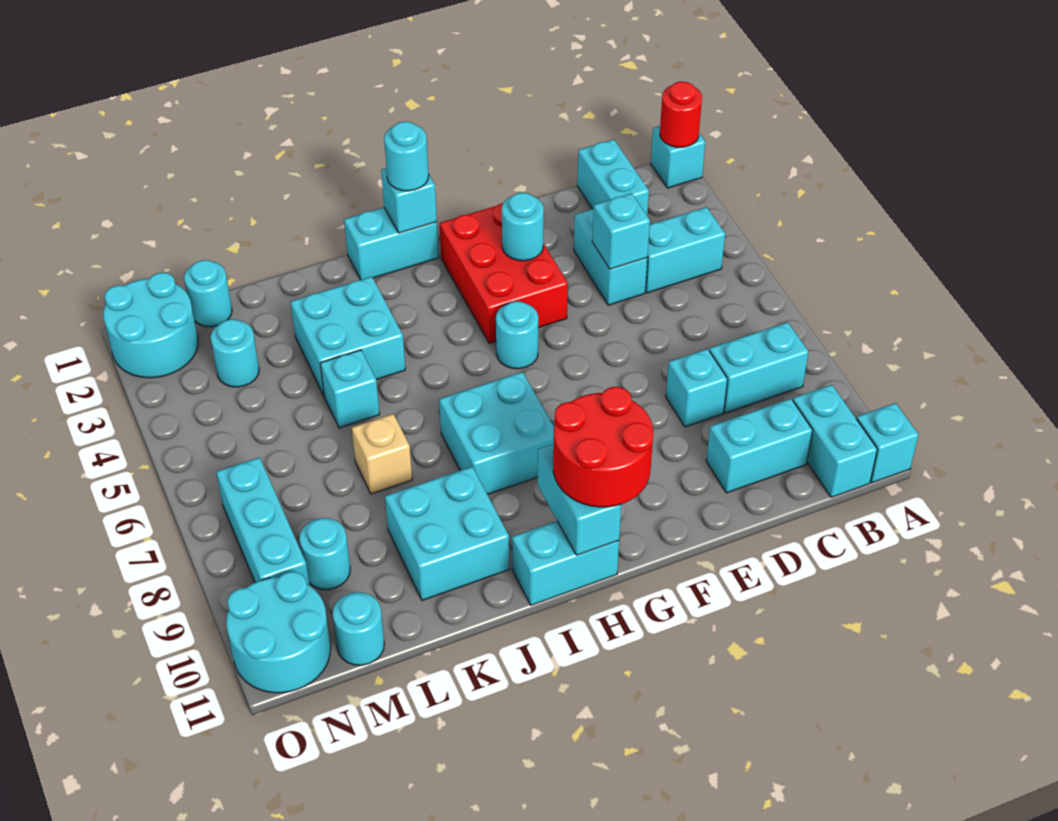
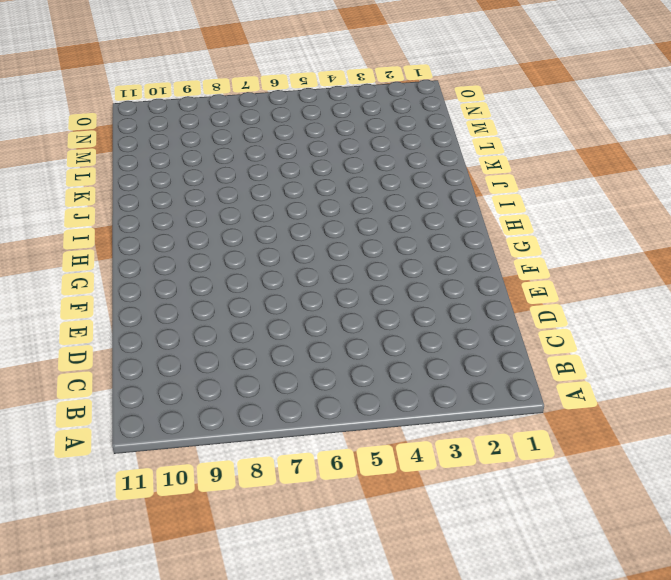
none -> cyan brick A1 level 1
none -> cyan brick A11 level 1
none -> cyan brick B4:C4 level 1
none -> cyan brick B8:C8 level 1

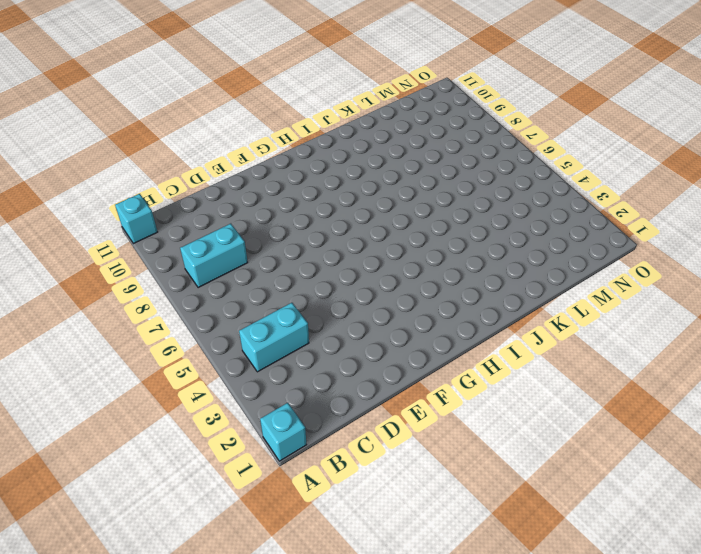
none -> cyan brick B10:B11 level 1
none -> cyan brick C1:C2 level 1
none -> cyan brick C10:D10 level 1
none -> cyan brick D3:D4 level 1

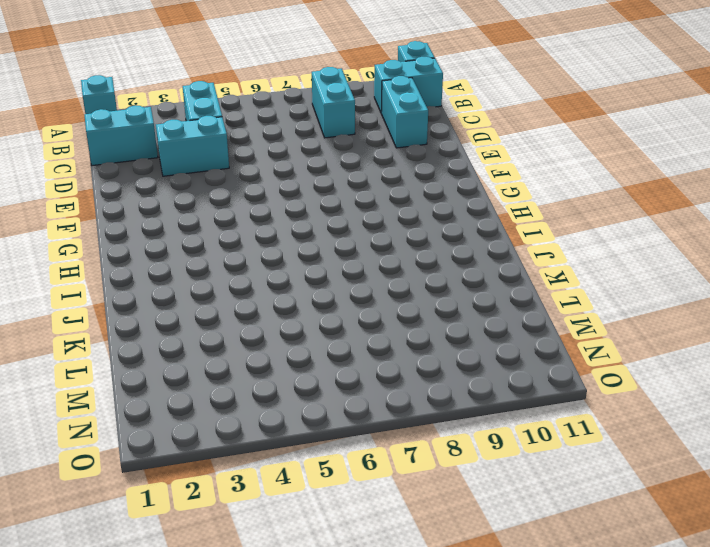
none -> cyan brick D8 level 1
none -> red brick F2:G4 level 1
none -> cyan round brick G5 level 1
none -> cyan brick H1:I1 level 1

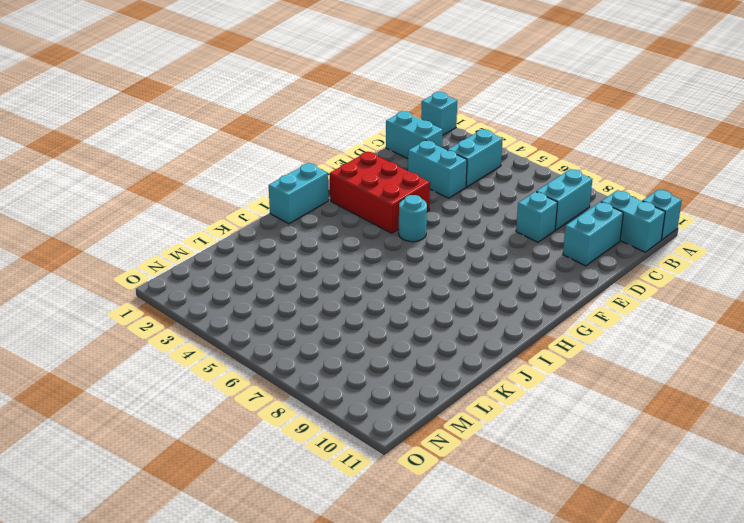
none -> cyan brick H7:I8 level 1
none -> cyan brick H11:I11 level 1
none -> cyan brick J3:K4 level 1
none -> cyan brick J9:K10 level 1

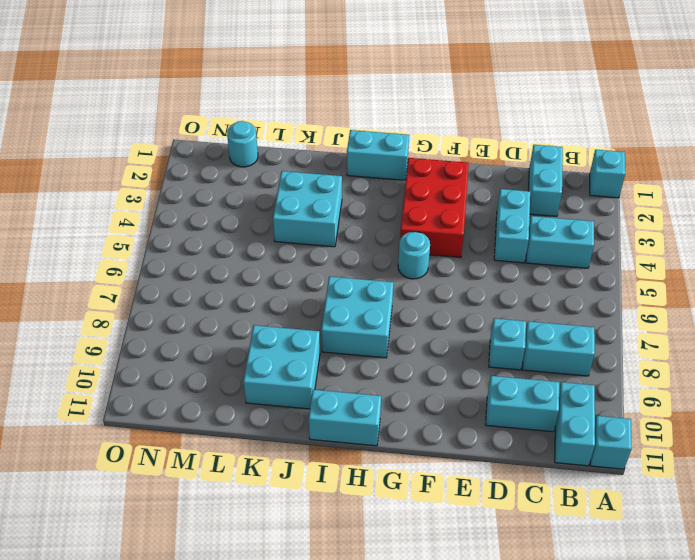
none -> cyan brick K5 level 1
none -> tan brick K7 level 1
none -> cyan round brick M3 level 1
none -> cyan round brick M9 level 1

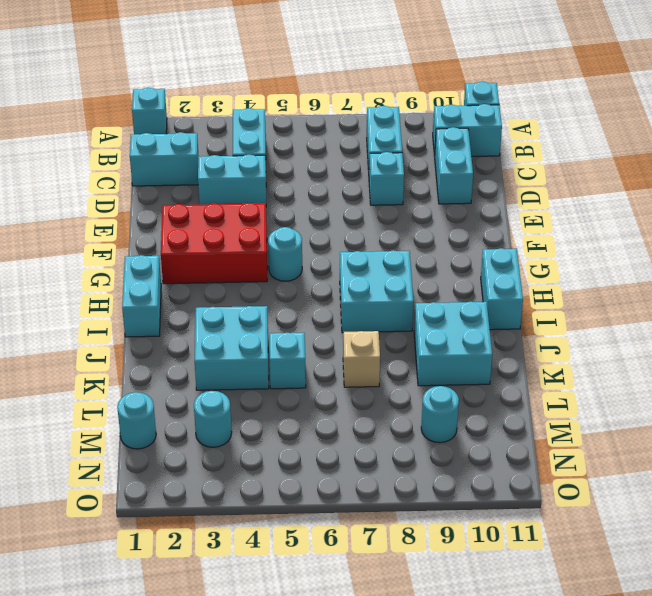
none -> cyan round brick M11 level 1
none -> cyan round brick N1:O2 level 1
none -> cyan brick N7:N9 level 1
none -> cyan round brick N10:O11 level 1

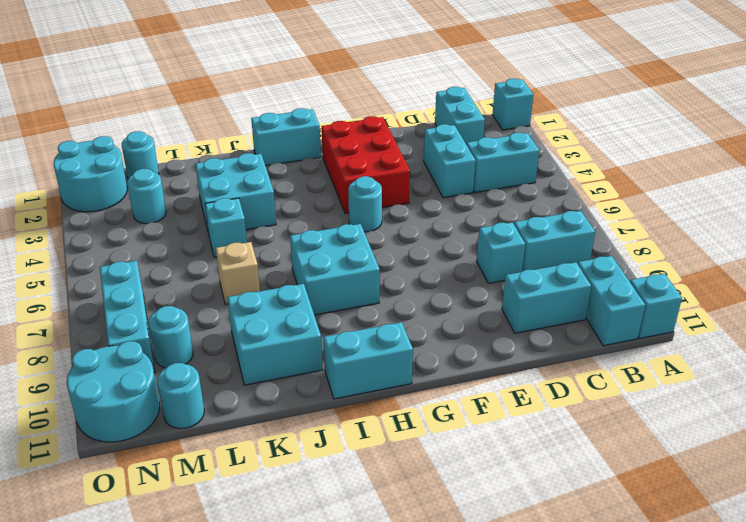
none -> red round brick A1 level 2
none -> cyan brick D4 level 2
none -> cyan round brick F3 level 2
none -> cyan brick H1 level 2

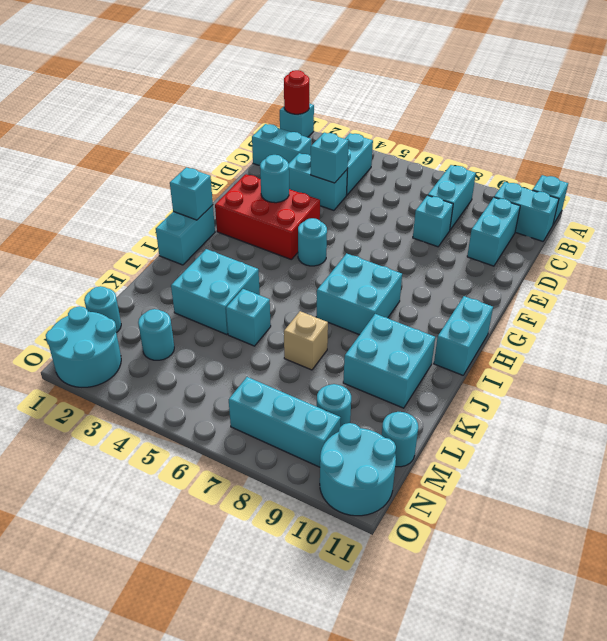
none -> cyan brick H10:H11 level 2
none -> red round brick G10:H11 level 3
none -> cyan round brick H1 level 3

